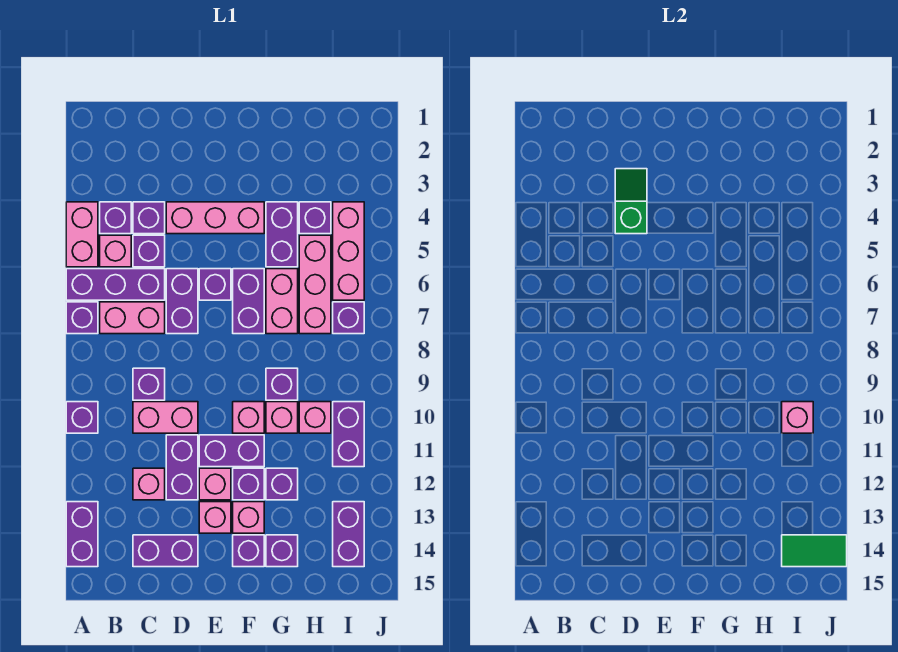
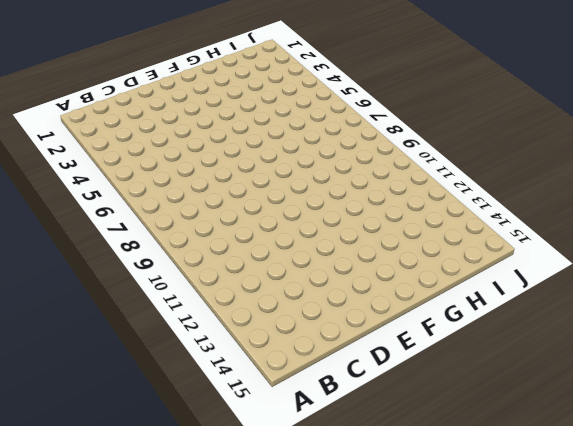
none -> pink brick A4:A5 level 1
none -> purple brick A6:C6 level 1
none -> purple brick A7 level 1
none -> purple brick A10 level 1

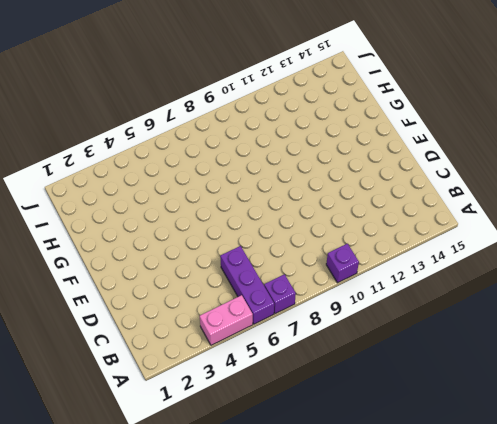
none -> purple brick A13:A14 level 1
none -> purple brick B4 level 1
none -> pink brick B5 level 1
none -> pink brick B7:C7 level 1

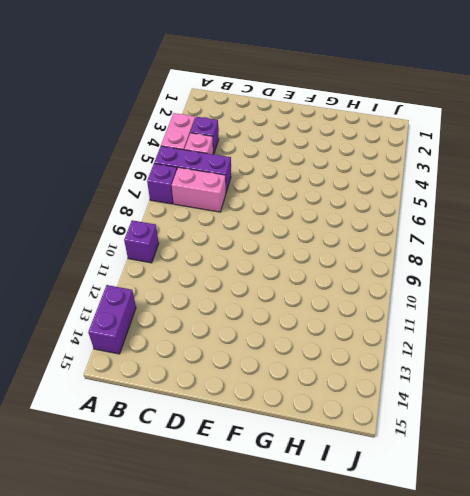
none -> purple brick C4 level 1
none -> purple brick C5 level 1
none -> purple brick C9 level 1
none -> pink brick C10:D10 level 1

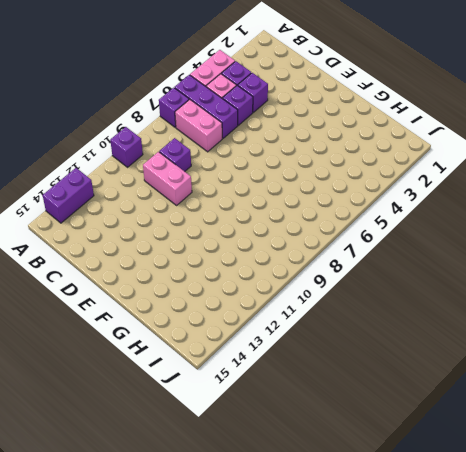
none -> pink brick C12 level 1
none -> purple brick C14:D14 level 1
none -> pink brick D4:F4 level 1
none -> purple brick D6:D7 level 1

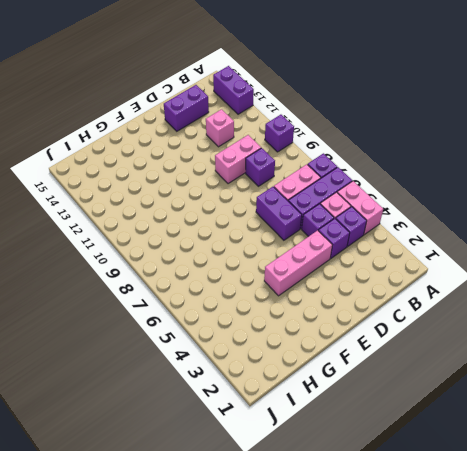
none -> purple brick D11:D12 level 1
none -> purple brick E6 level 1
none -> purple brick E11:F11 level 1
none -> pink brick E12 level 1

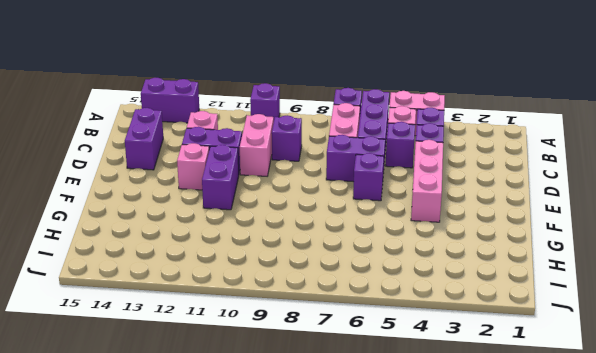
none -> pink brick E13 level 1
none -> purple brick F6:F7 level 1
none -> pink brick F10 level 1
none -> purple brick F12 level 1

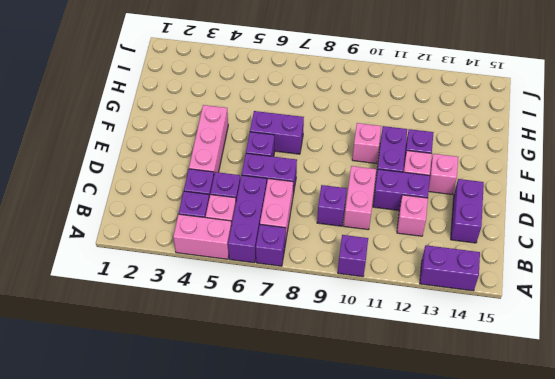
none -> pink brick F13 level 1
none -> purple brick F14 level 1
none -> purple brick G4:G5 level 1
none -> pink brick G6:G7 level 1

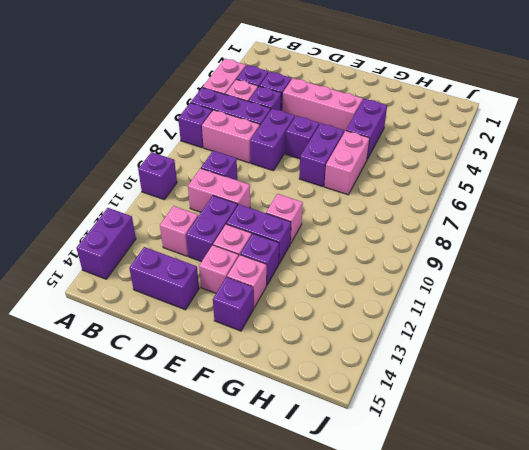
none -> purple brick G9 level 1
none -> pink brick G10 level 1
none -> purple brick G12 level 1
none -> purple brick G14 level 1

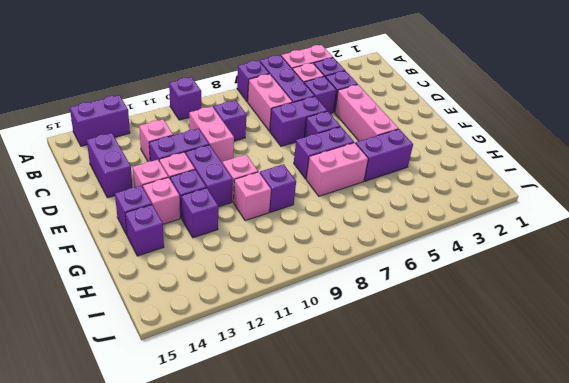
none -> purple brick H4 level 1
none -> pink brick H5:H7 level 1
none -> pink brick H10 level 1
none -> pink brick I4:I6 level 1

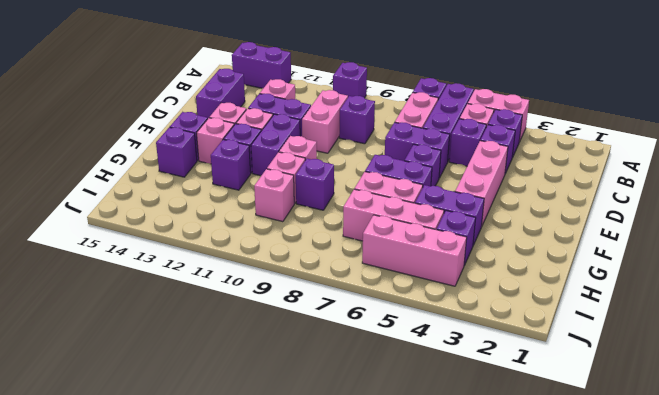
none -> purple brick I7 level 1
none -> purple brick I10:I11 level 1
none -> purple brick I13:I14 level 1
none -> green slope D3:D4 level 2 top 4

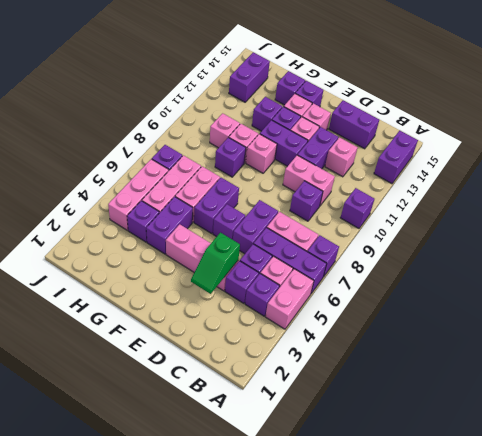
none -> purple brick I10:I11 level 1
none -> pink brick I10 level 2
none -> green tile I14:J14 level 2

